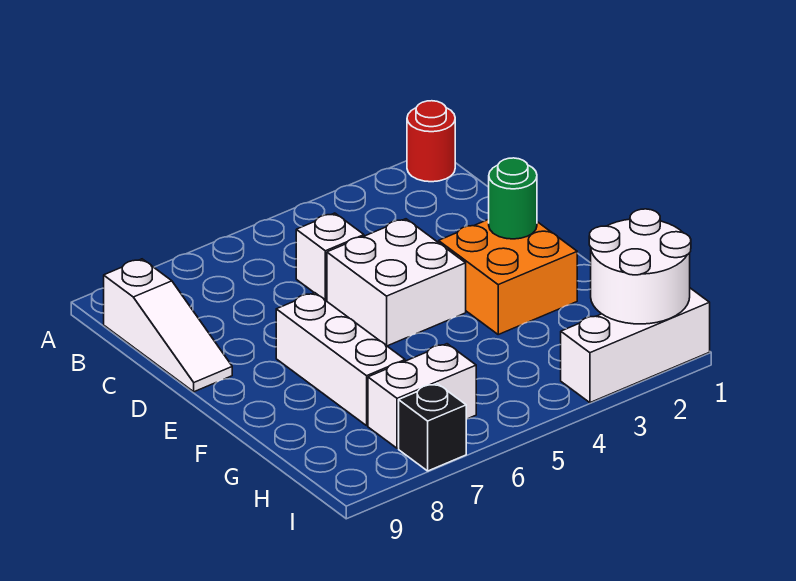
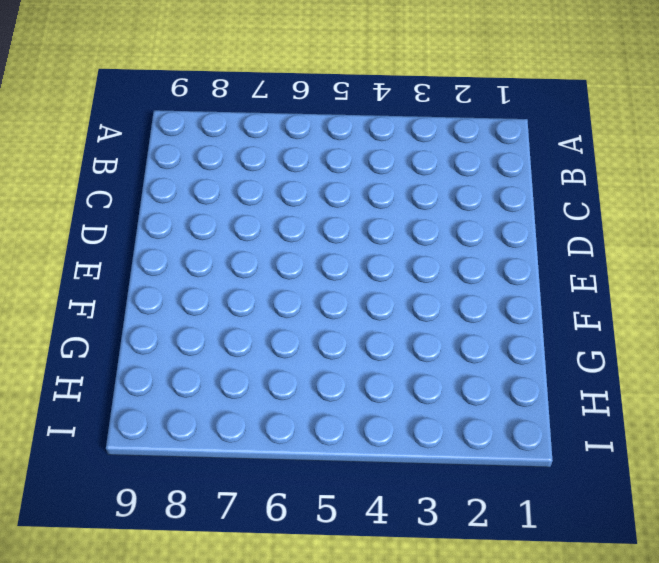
none -> red round brick A1 level 1
none -> white slope B9:D9 level 1 top B

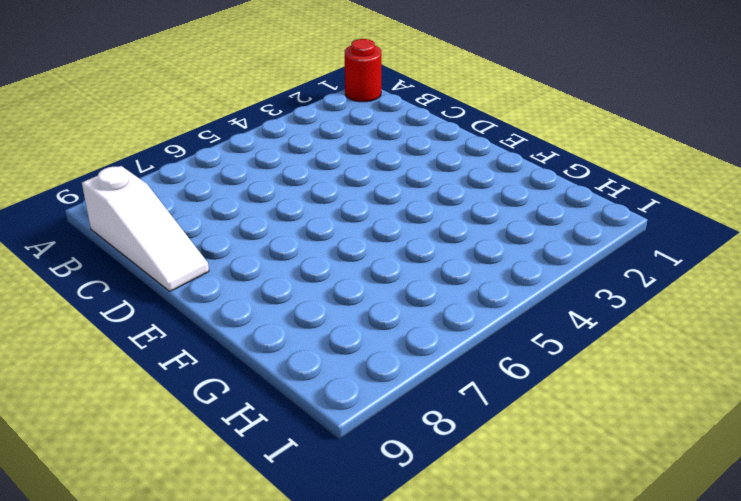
none -> white brick C5 level 1
none -> white brick D4:E5 level 1

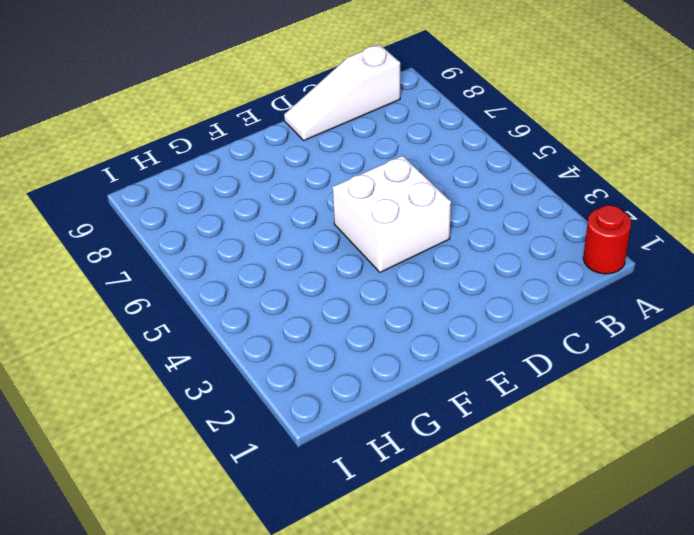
none -> white brick C5 level 1
none -> orange brick E2:F3 level 1

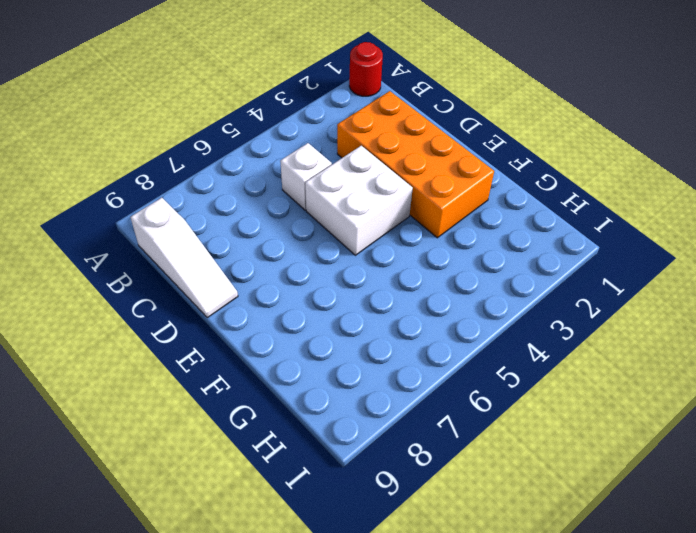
orange brick C2:F3 level 1 -> orange brick E2:F3 level 1
none -> white brick E7:G7 level 1
none -> white brick H6:H7 level 1

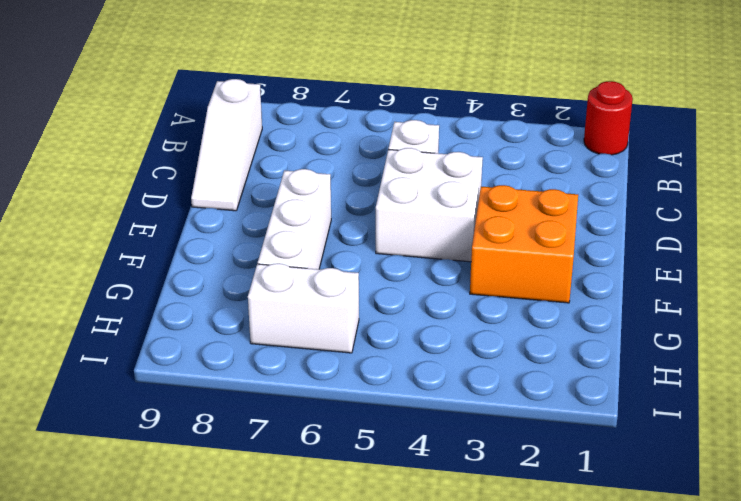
none -> white brick I1:I3 level 1
none -> black brick I7 level 1

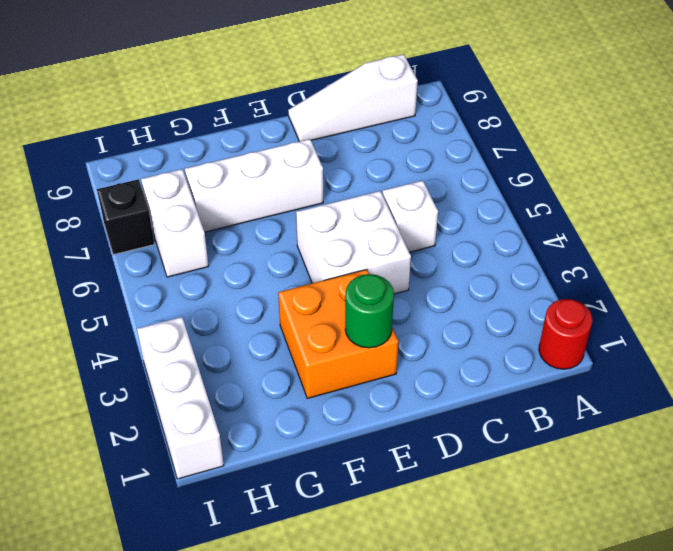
none -> white round brick H1:I2 level 2

